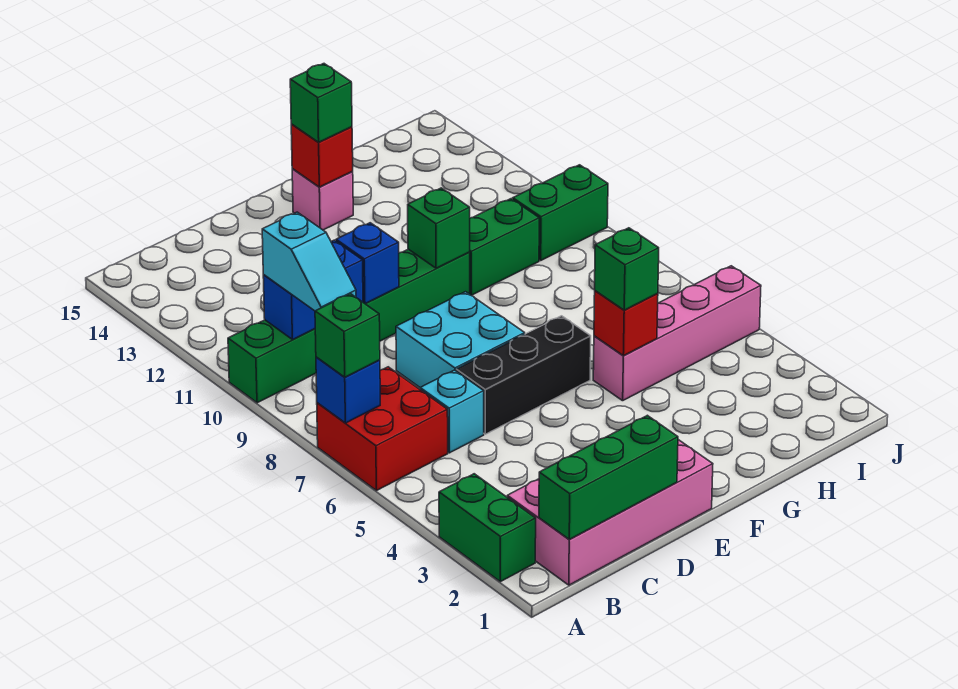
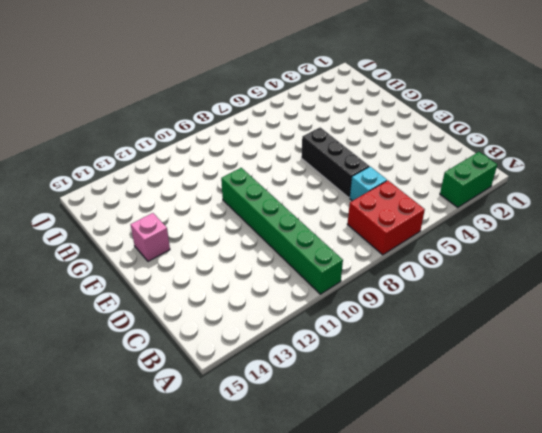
none -> pink brick B1:E2 level 1
none -> cyan brick D7:E8 level 1
none -> pink brick G5:J5 level 1

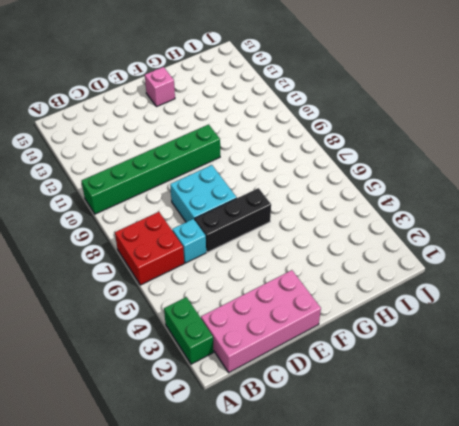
none -> pink brick G5:J5 level 1
none -> green brick G10:H10 level 1
none -> green brick I10:J10 level 1

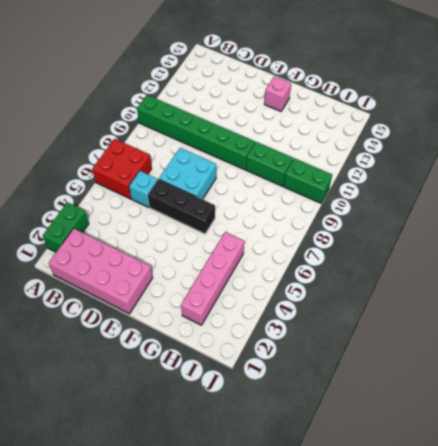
pink brick H2:H5 level 1 -> pink brick G5:J5 level 1
none -> blue brick A7 level 2
none -> green brick B1:D1 level 2
none -> blue brick B10:C10 level 2

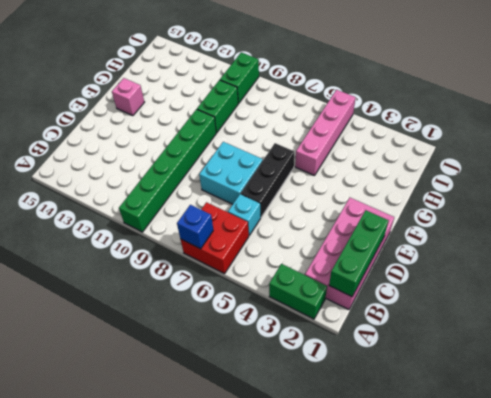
none -> blue brick B10:C10 level 2
none -> blue brick D10 level 2
none -> green brick F10 level 2

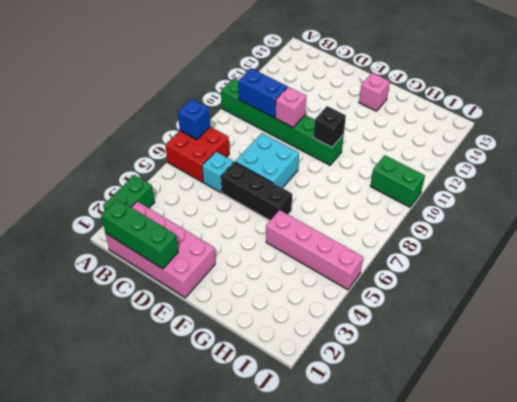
pink brick D10 level 2 -> blue brick D10 level 2
black brick F10 level 2 -> green brick F10 level 2
none -> green brick G10:H10 level 1
none -> red brick F14 level 2
none -> red brick G5 level 2

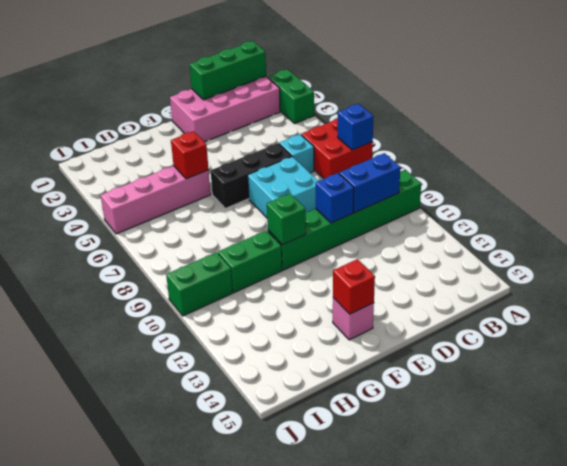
none -> green brick A7 level 3
none -> cyan slope B9:B10 level 3 top 10
none -> green brick F14 level 3

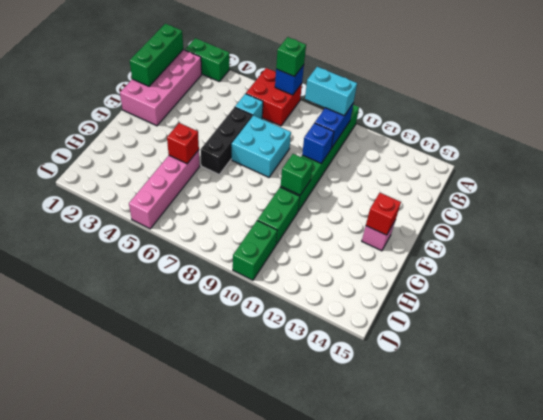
cyan brick B9:B10 level 3 -> cyan slope B9:B10 level 3 top 10
none -> green brick F14 level 3
none -> green brick G5 level 3

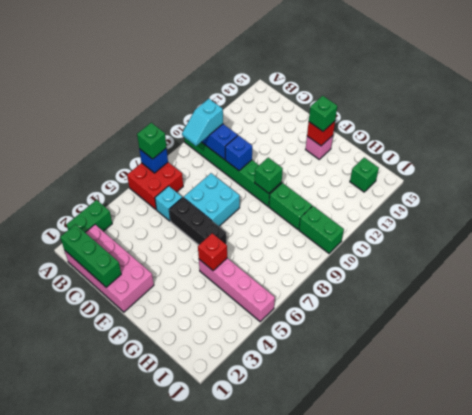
green brick I14 level 1 -> green brick G5 level 3

